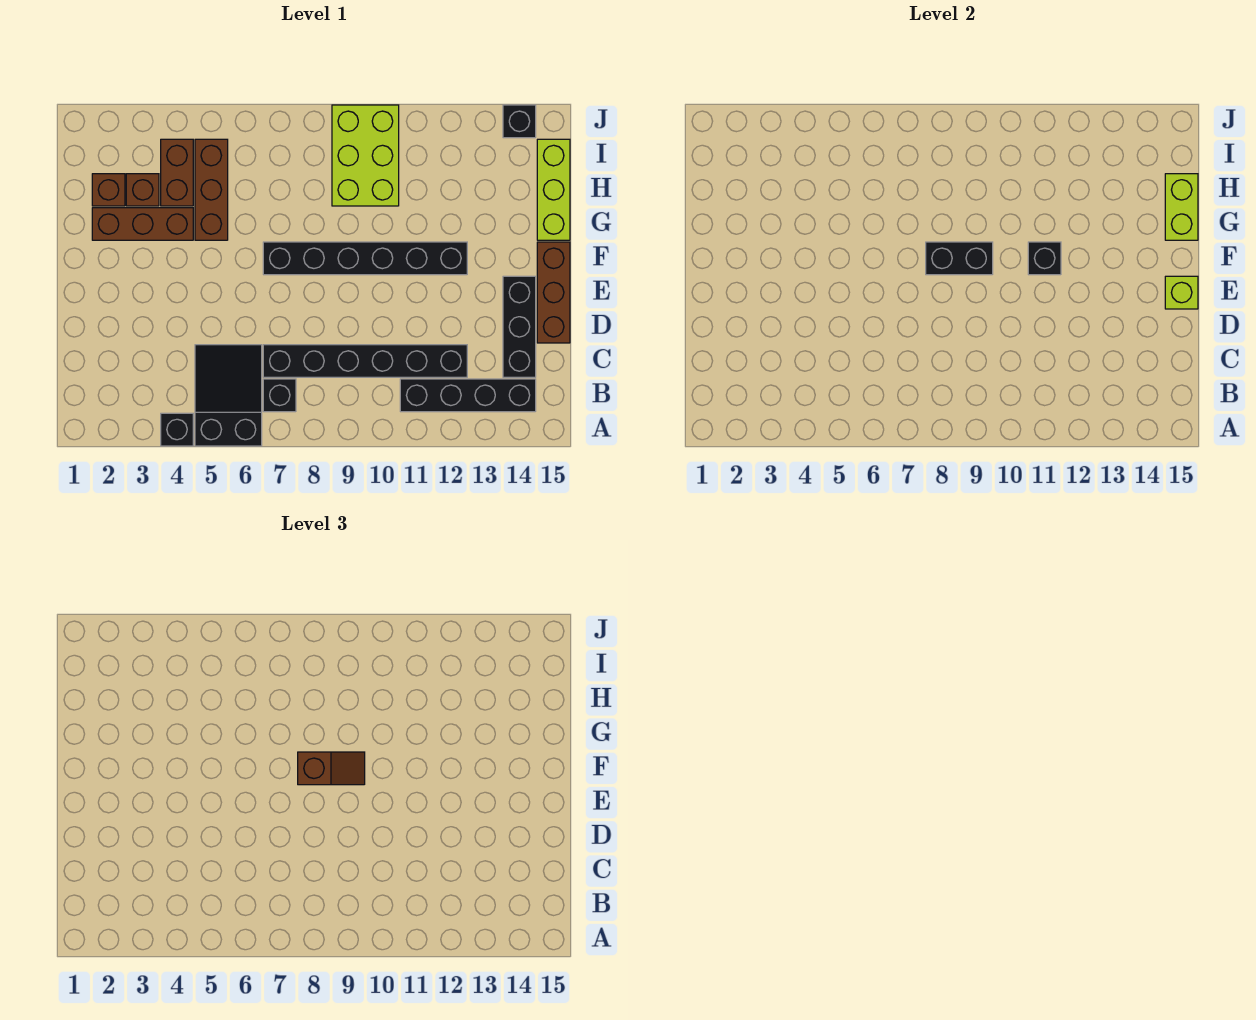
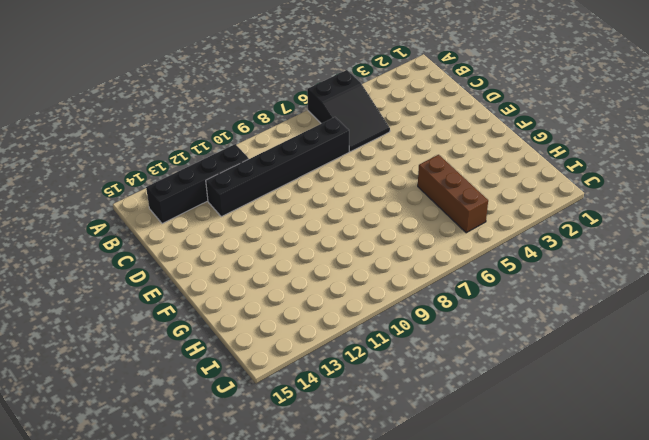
none -> black brick A4 level 1
none -> black brick B7 level 1
none -> black brick C14:E14 level 1

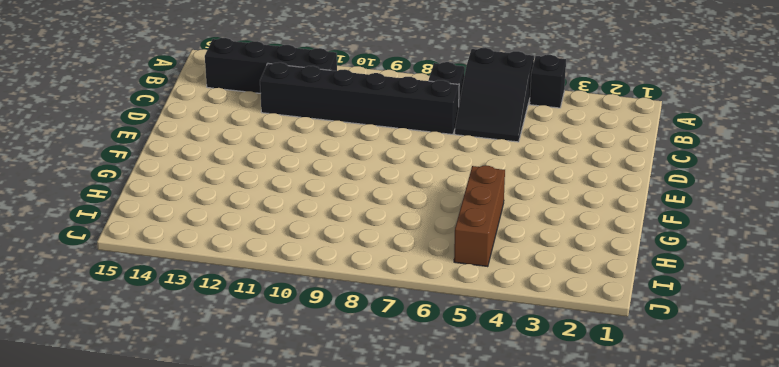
none -> black brick C14:E14 level 1
none -> brown brick D15:F15 level 1
none -> black brick F7:F12 level 1

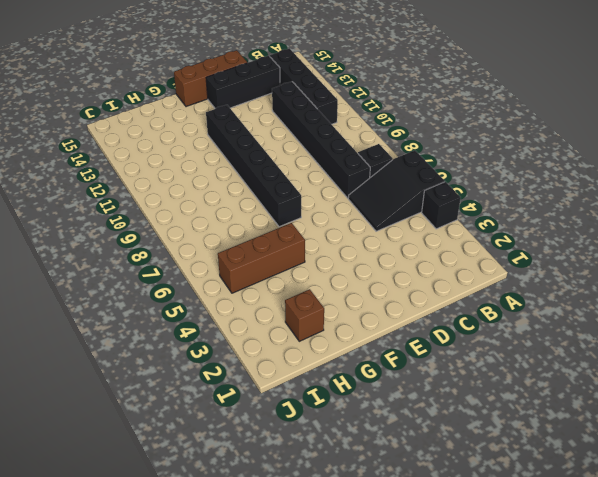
none -> brown brick G2:G4 level 1
none -> lime brick G15:I15 level 1
none -> brown brick H3 level 1

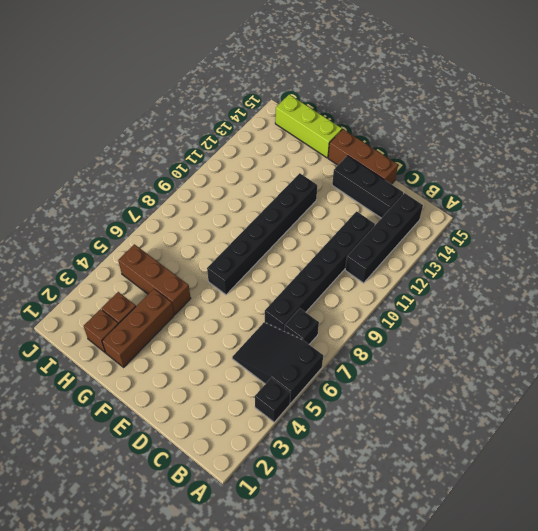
none -> brown brick H4:I4 level 1
none -> lime brick H9:J10 level 1
none -> black brick J14 level 1

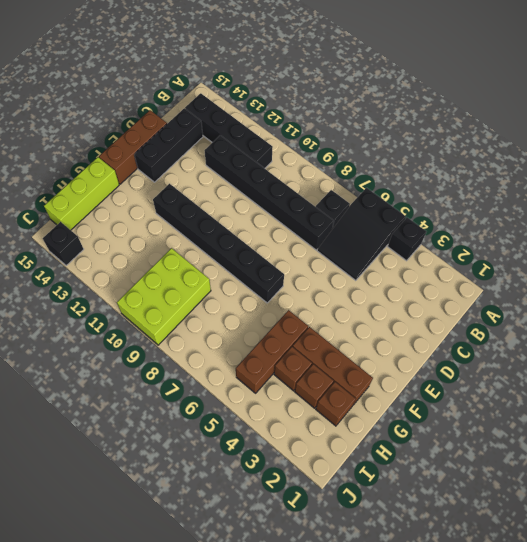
brown brick H4 level 1 -> brown brick H4:I4 level 1
none -> lime brick E15 level 2
none -> black brick F8:F9 level 2
none -> black brick F11 level 2

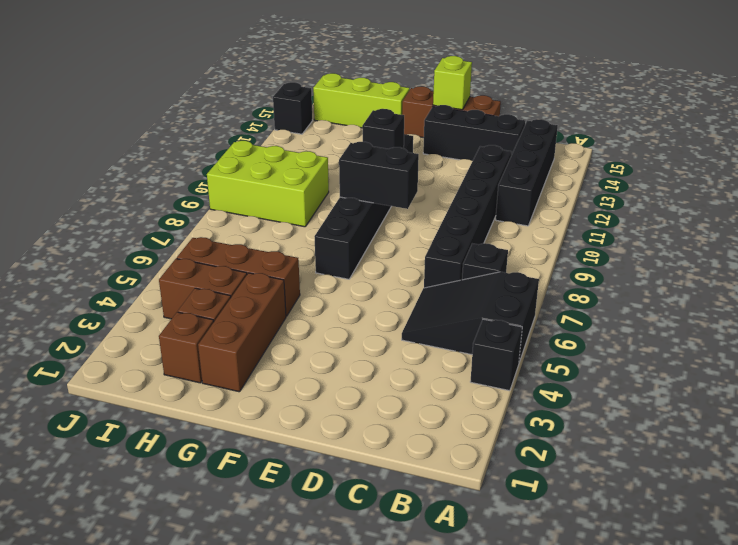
black brick E9:F9 level 2 -> black brick F8:F9 level 2
none -> lime brick G15:H15 level 2
none -> brown slope F8:F9 level 3 top 8

